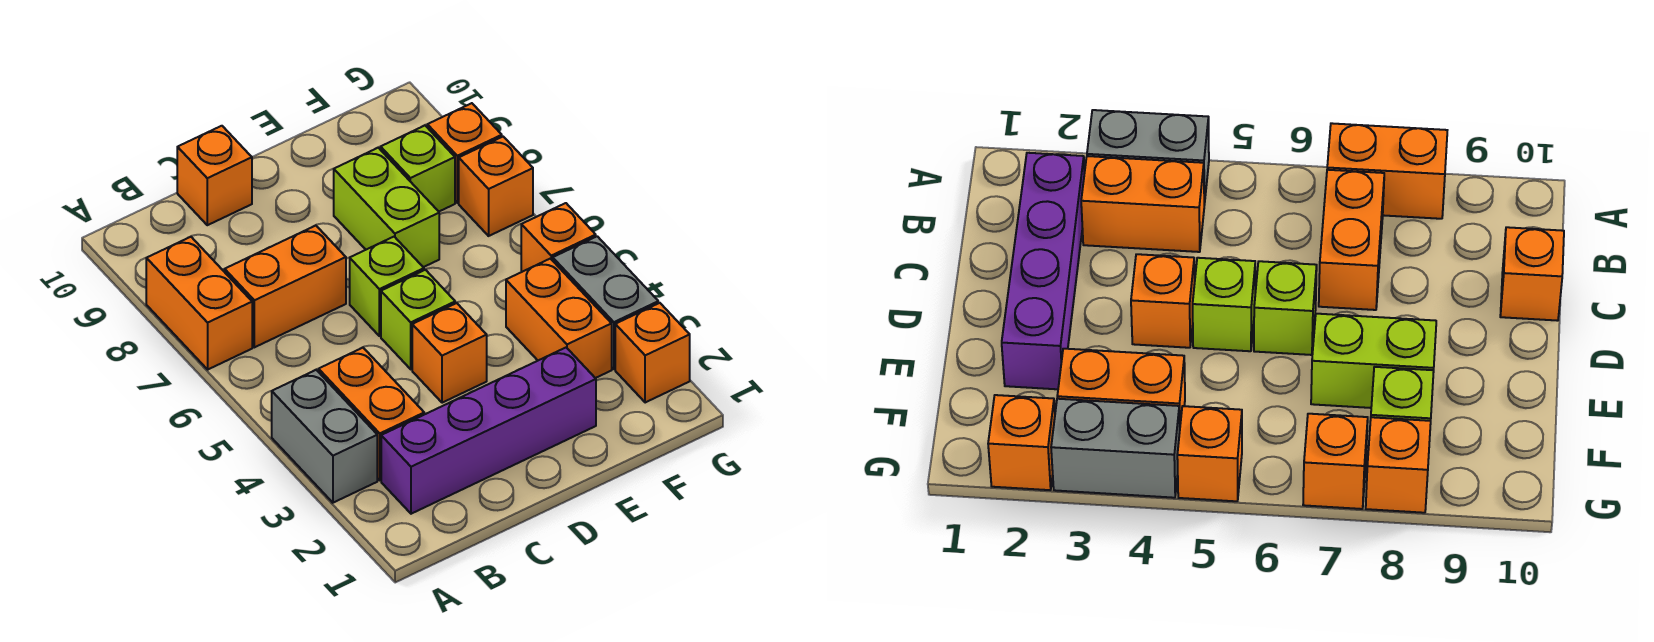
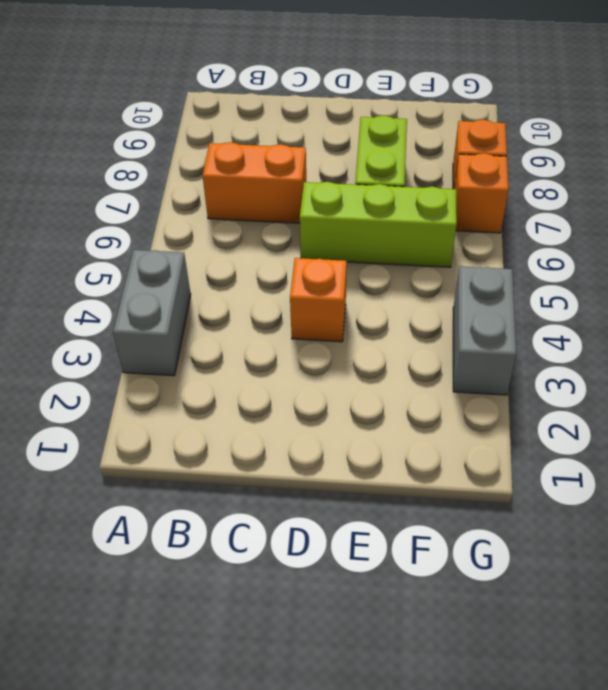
lime brick D6:F6 level 1 -> lime brick D6 level 1
none -> orange brick A7:A8 level 1
none -> purple brick B2:E2 level 1
none -> orange brick B3:B4 level 1

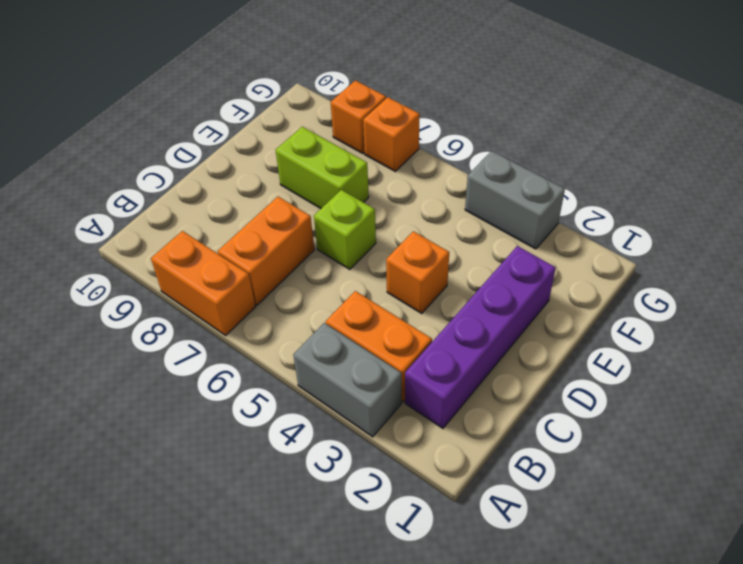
none -> orange brick C10 level 1
none -> lime brick D5 level 1
none -> orange brick F3:F4 level 1

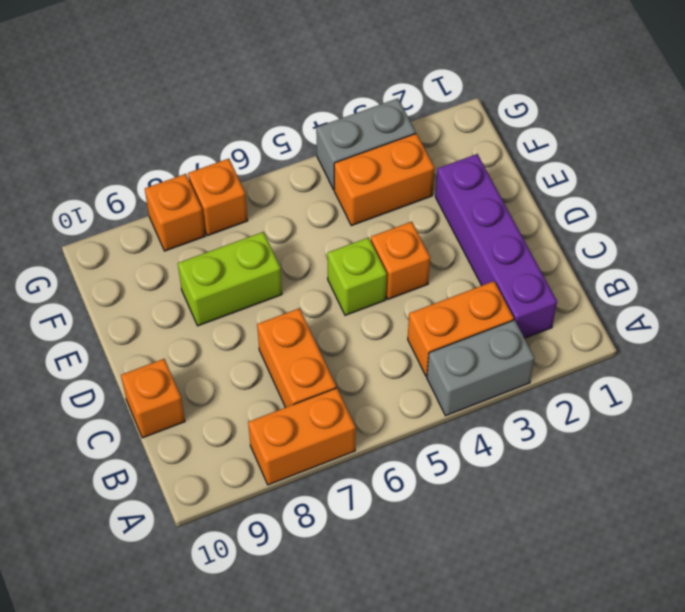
none -> lime brick D6 level 1
none -> lime brick F8 level 1
none -> orange brick G2 level 1

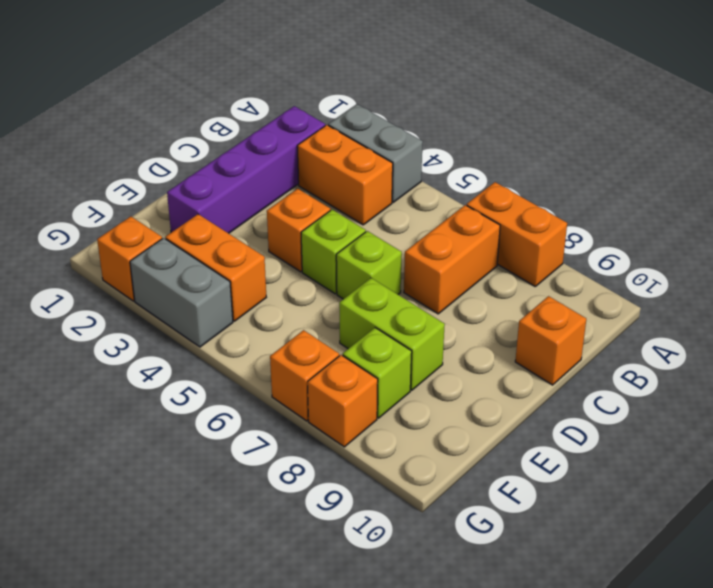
none -> orange brick G5 level 1

